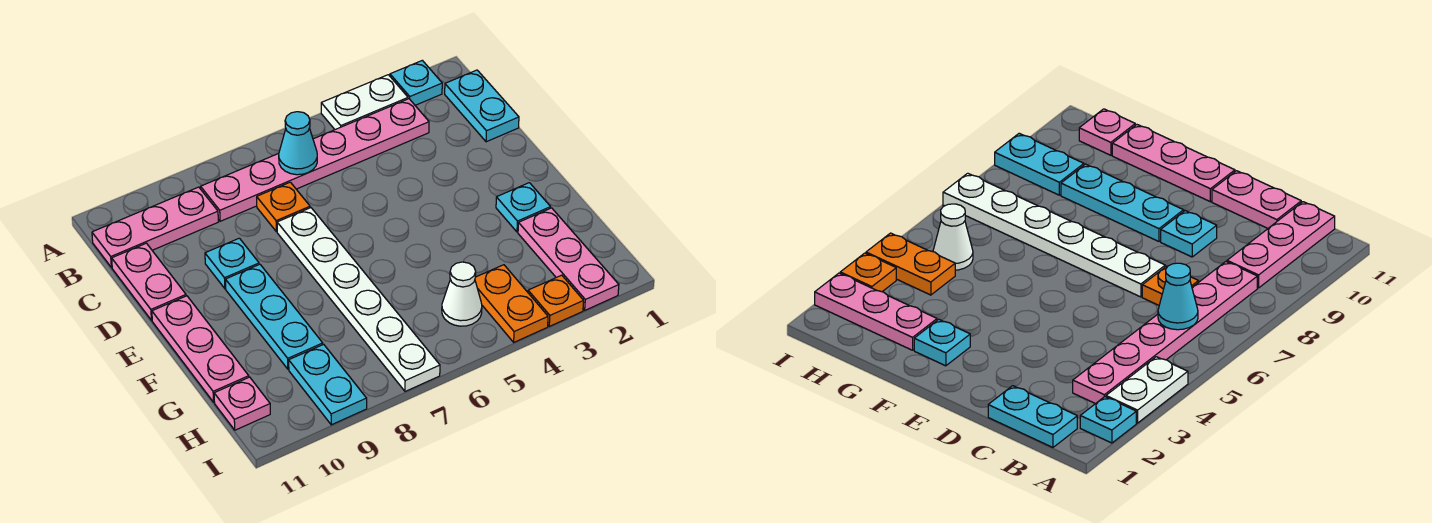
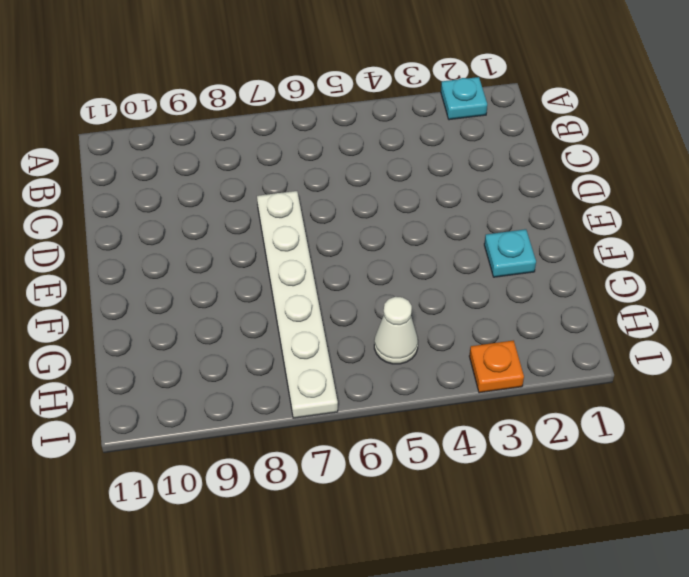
none -> white plate A3:A4 level 1
none -> cyan plate B1:C1 level 1
none -> pink plate B3:B8 level 1

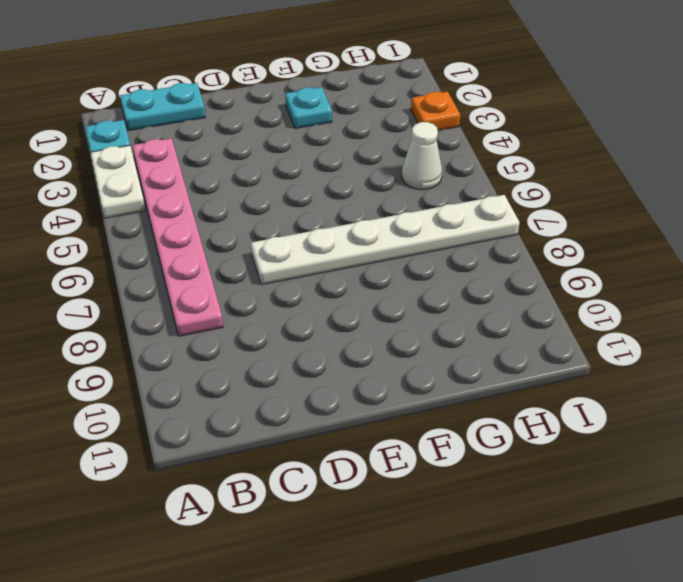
none -> pink plate B9:B11 level 1
none -> orange plate C7 level 1
none -> pink plate C11:D11 level 1

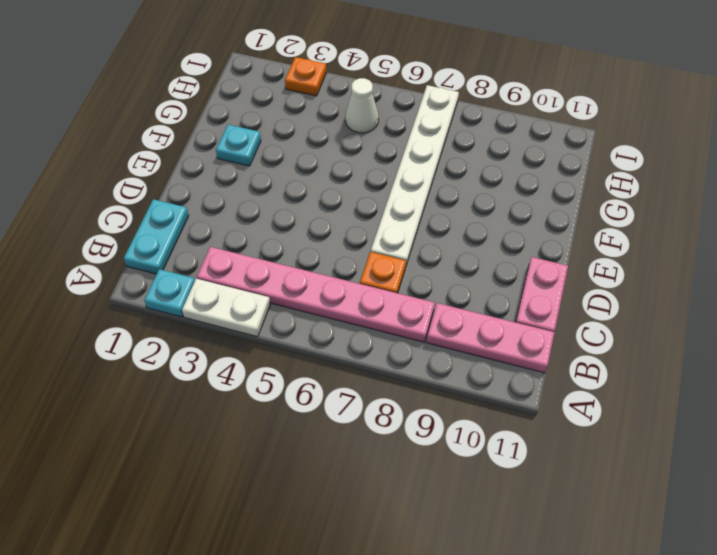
none -> cyan plate D9 level 1
none -> cyan plate E9:G9 level 1
none -> pink plate E11:G11 level 1

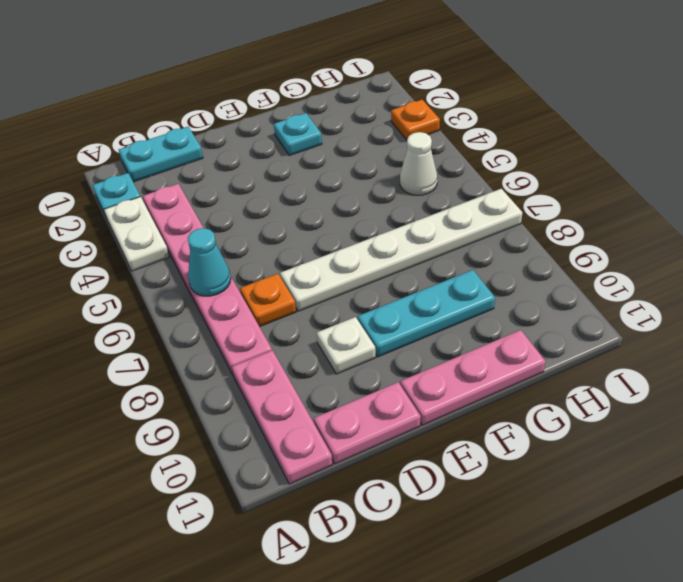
white plate D9 level 1 -> cyan plate D9 level 1
none -> pink plate G2:I2 level 1
none -> orange plate H4:I4 level 1
none -> cyan plate H9:I9 level 1

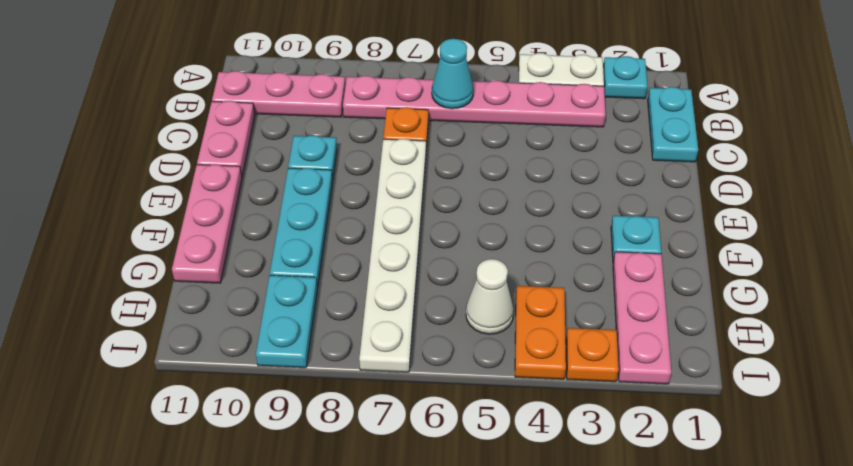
none -> pink plate H11 level 1

